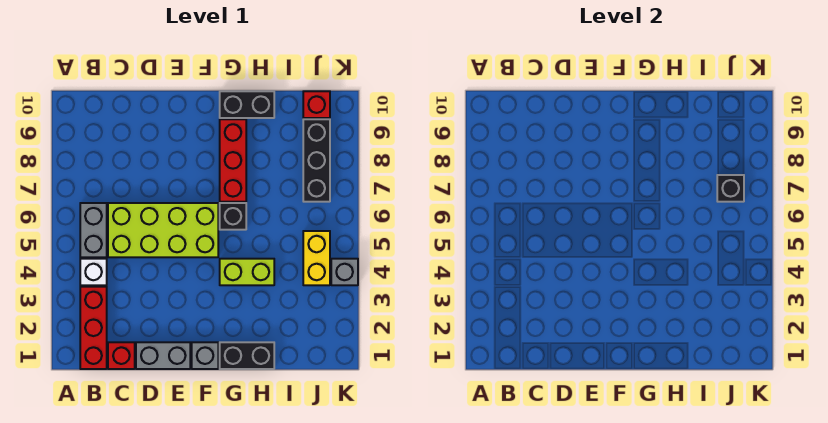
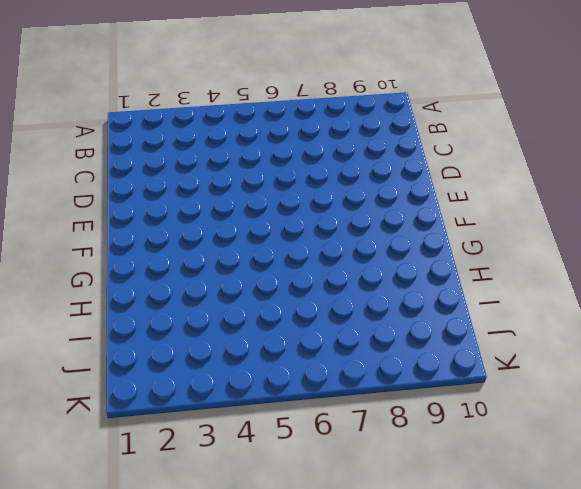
none -> red brick B1:B3 level 1
none -> white brick B4 level 1
none -> grey brick B5:B6 level 1

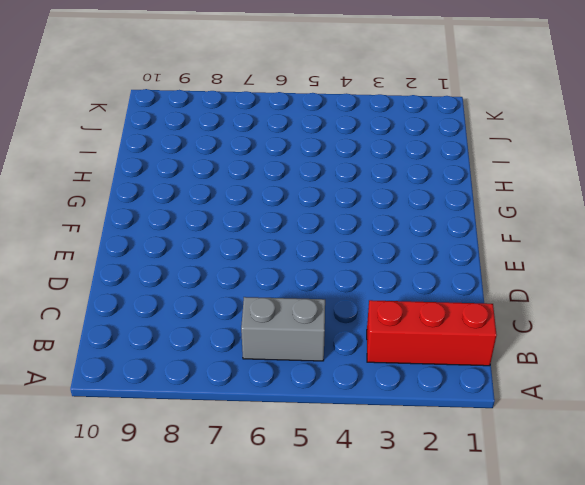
none -> white brick B4 level 1
none -> red brick C1 level 1
none -> lime brick C5:F6 level 1

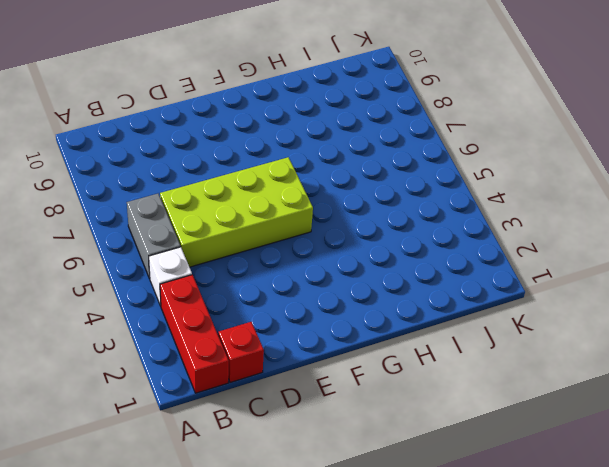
none -> grey brick D1:E1 level 1
none -> grey brick F1 level 1
none -> black brick G1:H1 level 1

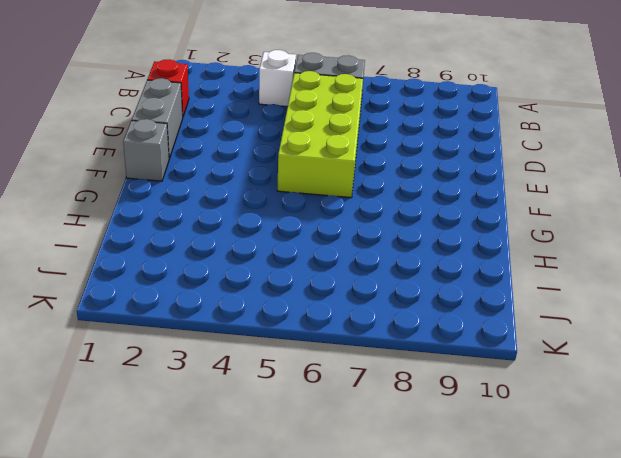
none -> red brick B1:B3 level 1
none -> black brick G1:H1 level 1
none -> lime brick G4:H4 level 1

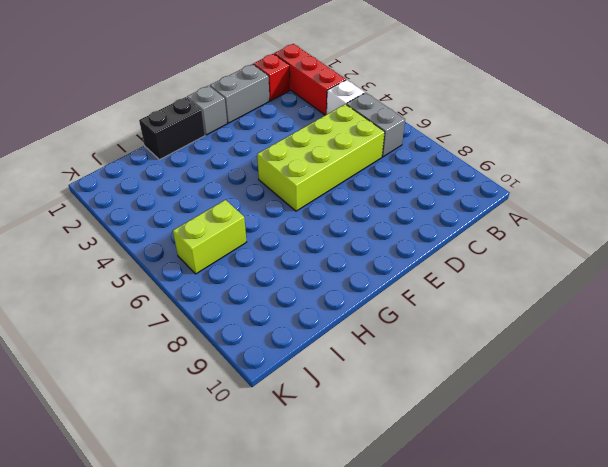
lime brick I6:J6 level 1 -> lime brick G4:H4 level 1
none -> black brick G6 level 1
none -> red brick G7:G9 level 1
none -> black brick G10:H10 level 1

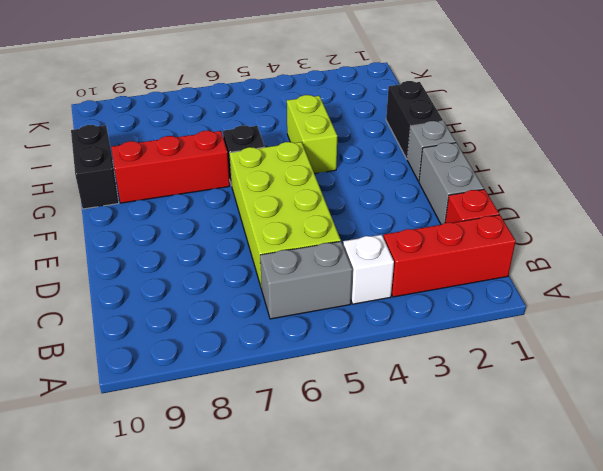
none -> yellow brick J4:J5 level 1
none -> black brick J7:J9 level 1
none -> red brick J10 level 1

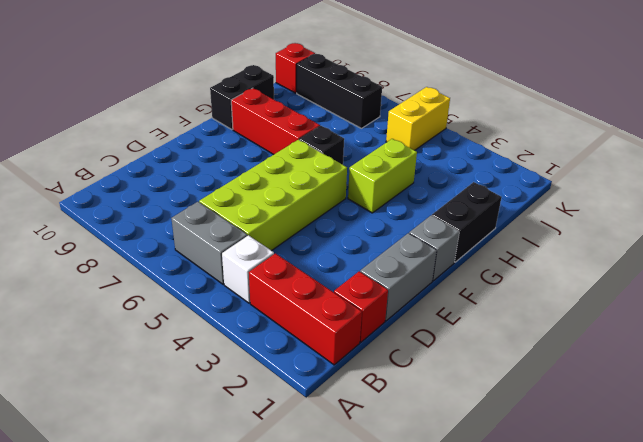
yellow brick J5:K5 level 1 -> yellow brick J4:J5 level 1
none -> grey brick K4 level 1
none -> black brick J7 level 2

